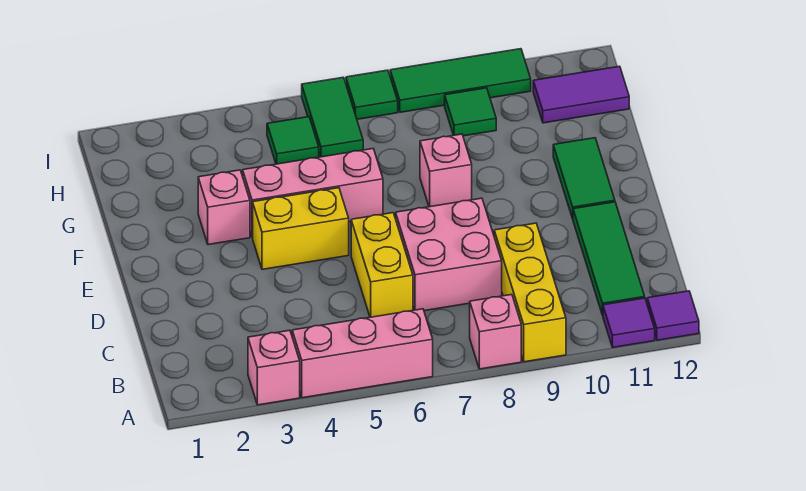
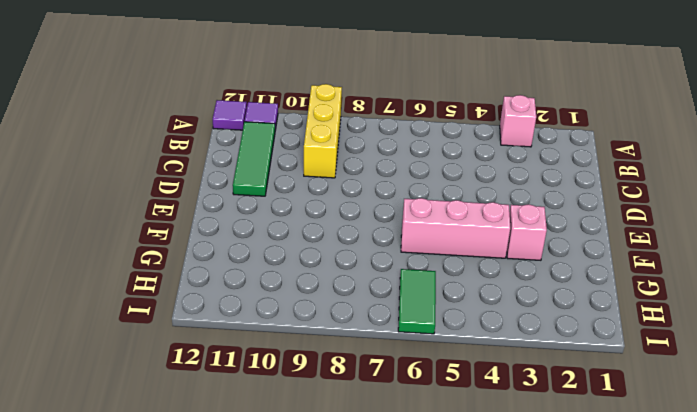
none -> pink brick A4:A6 level 1
none -> pink brick A8 level 1
none -> yellow brick C6:D6 level 1

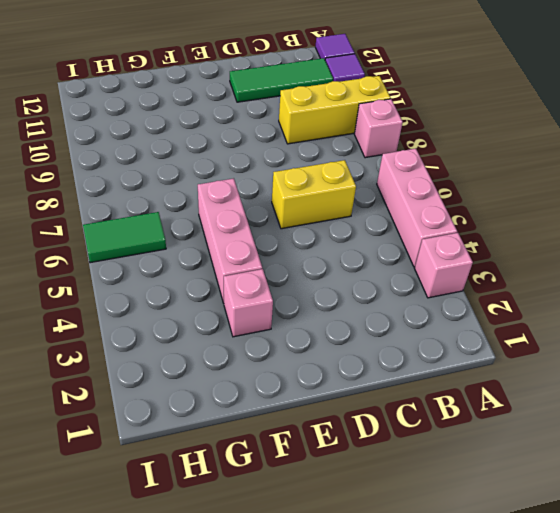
none -> pink brick C7:D8 level 1
none -> yellow brick E4:E5 level 1
none -> green tile E11:F11 level 1

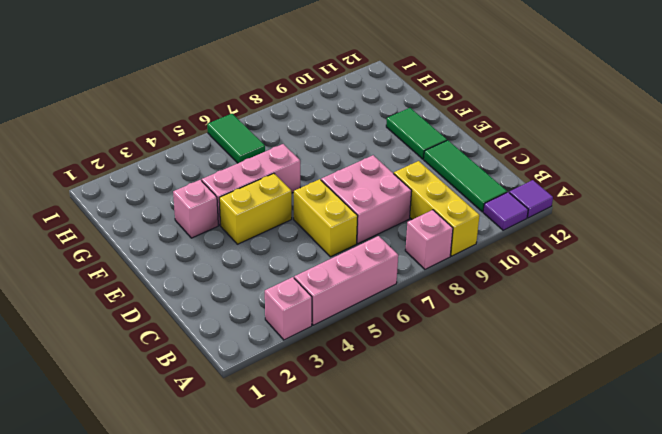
none -> pink brick F8 level 1
none -> green tile H5 level 1
none -> green tile H9 level 1

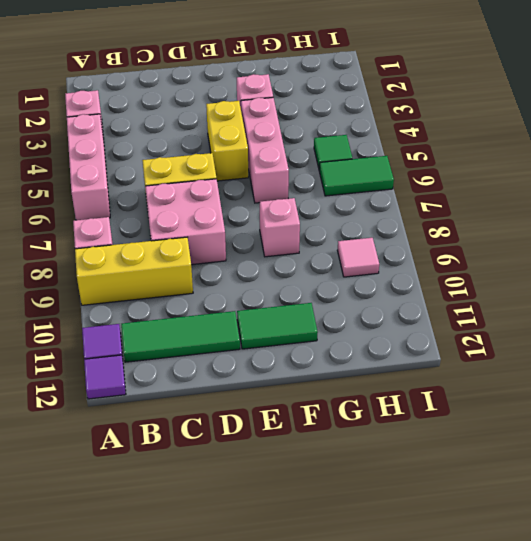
pink tile H9 level 1 -> green tile H9 level 1
none -> purple tile H11:H12 level 1
none -> green tile I7 level 1
none -> green tile I8:I10 level 1

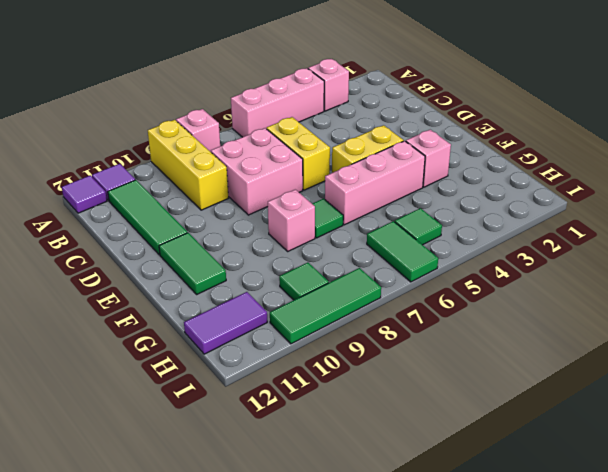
green tile F7 level 1 -> green tile I7 level 1

